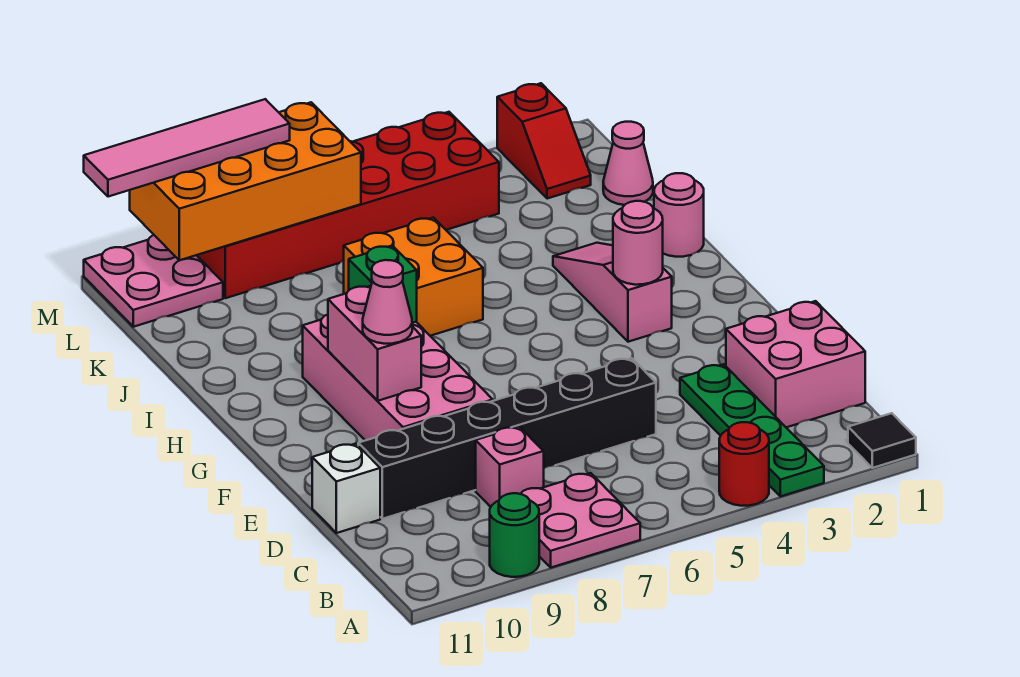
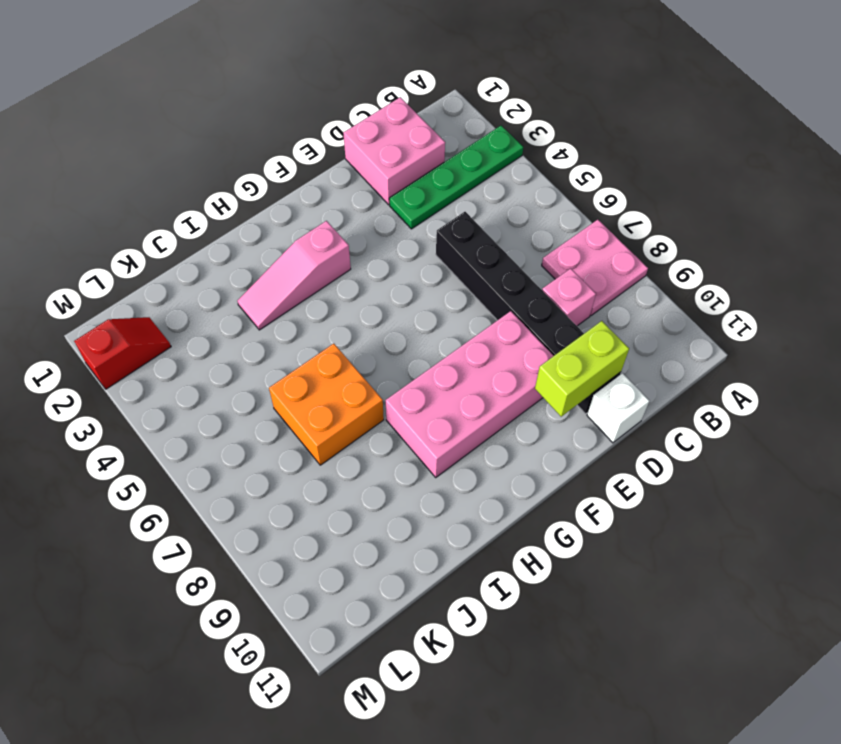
lime brick D10:E10 level 2 -> none
none -> black tile A1 level 1
none -> red round brick A4 level 1
none -> green round brick A9 level 1

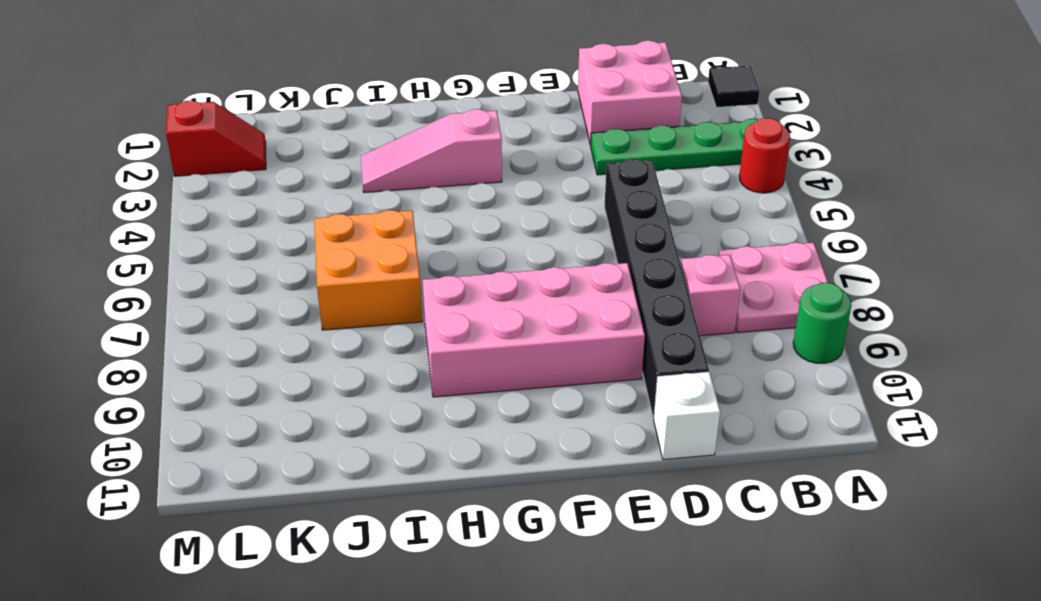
none -> pink round brick I1 level 1
none -> pink cone K1 level 1
none -> red brick L4:M9 level 1

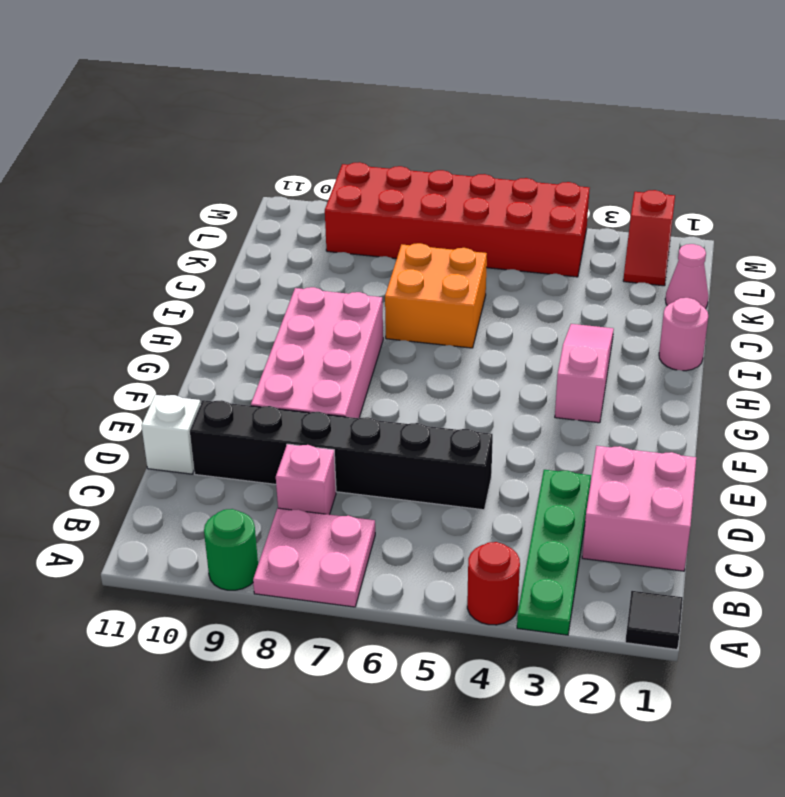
none -> pink plate L10:M11 level 1
none -> pink brick F9:G9 level 2
none -> pink round brick G3 level 2

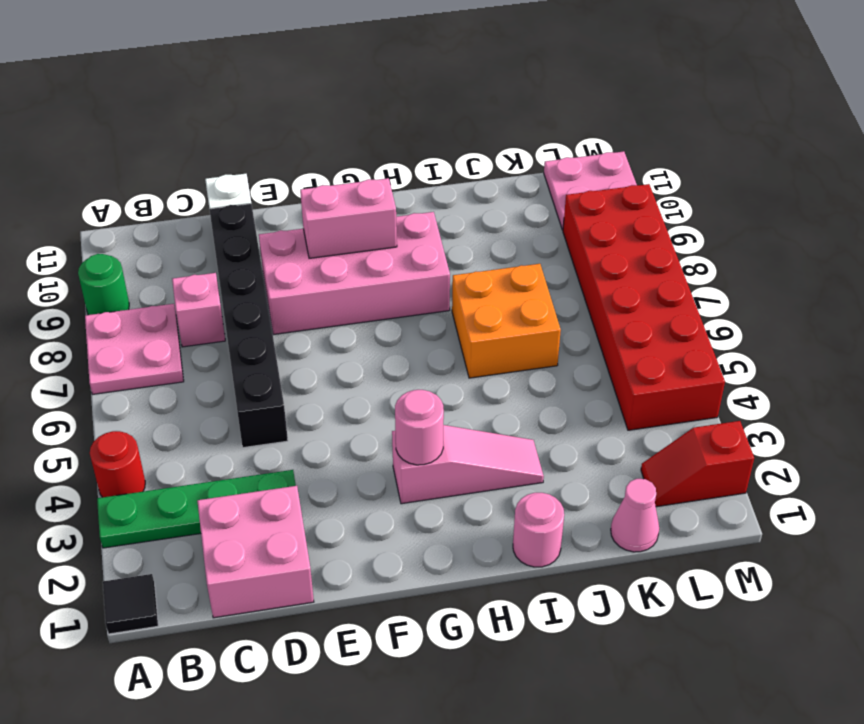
none -> green brick H8 level 2
none -> orange brick L7:M10 level 2
none -> pink cone F9 level 3

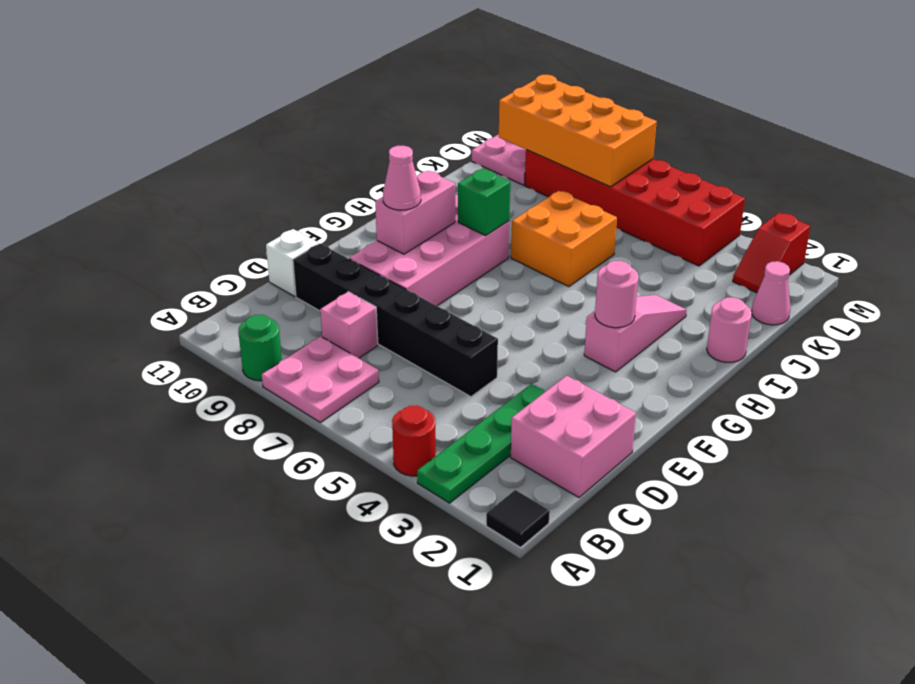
none -> pink tile M8:M11 level 3

